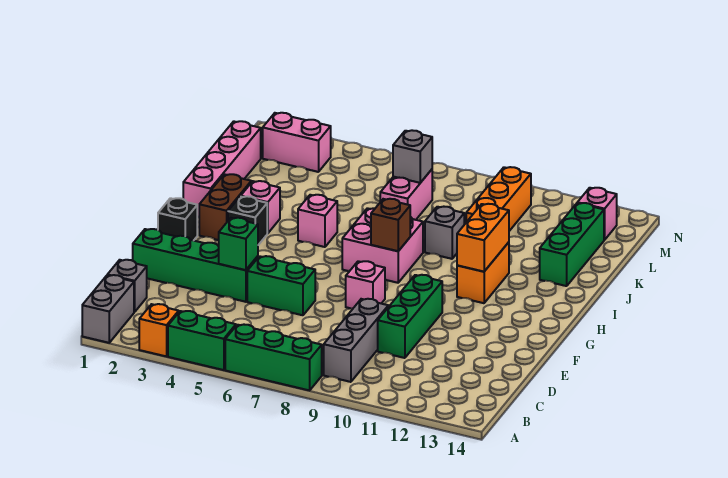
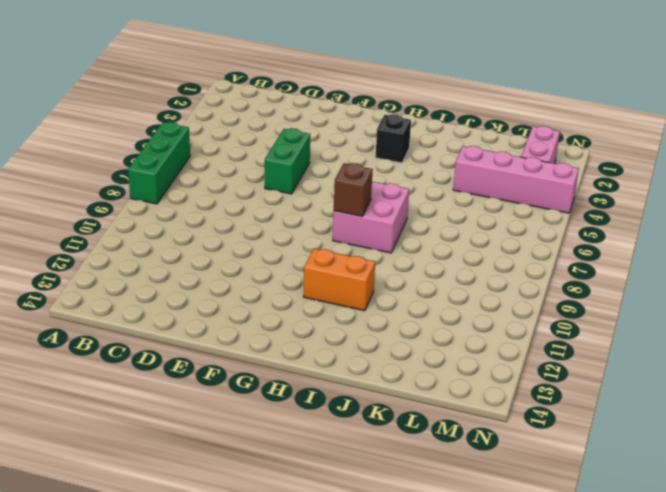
pink brick K4:N4 level 1 -> pink brick I1:L1 level 1
none -> grey brick A1:B1 level 1
none -> orange brick A3 level 1
none -> green brick A4:A5 level 1

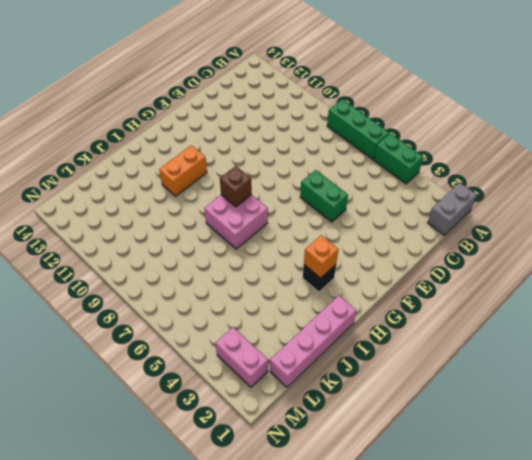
orange brick H3 level 2 -> orange brick A3 level 1
none -> grey brick B9:D9 level 1
none -> grey brick C1 level 1
none -> green brick D10:F10 level 1

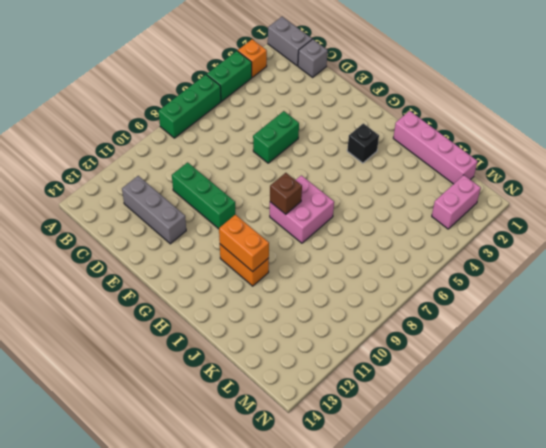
grey brick C12:E12 level 1 -> grey brick B9:D9 level 1
none -> green brick E1:E4 level 1
none -> pink brick F8 level 1
none -> black brick G1 level 1

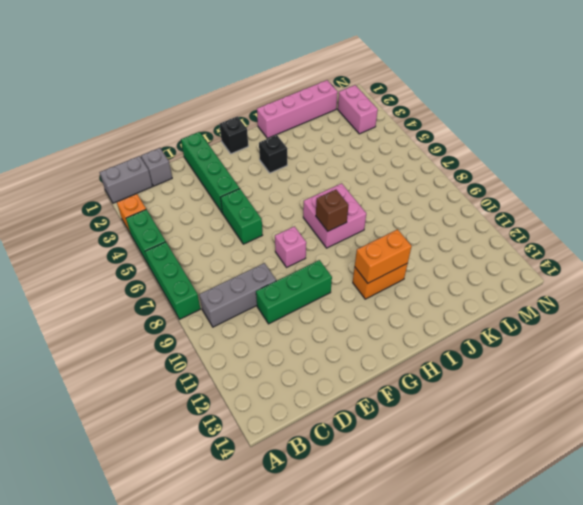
none -> brown brick H2:I2 level 1
none -> pink brick I3 level 1
none -> pink brick I5 level 1

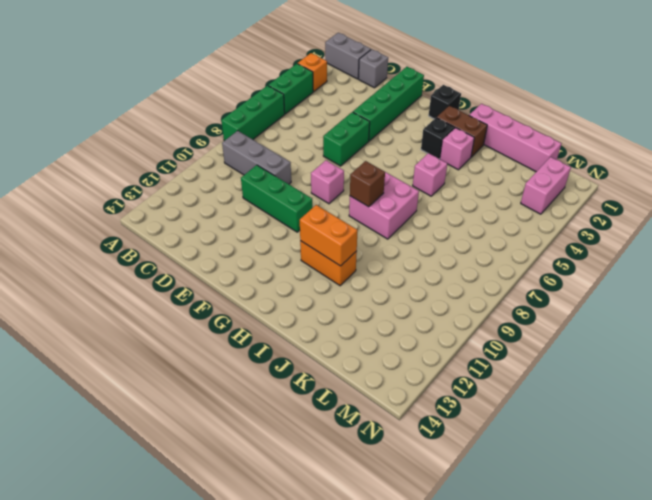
none -> grey brick J9 level 1
none -> green brick J13:L13 level 1
none -> pink brick K7:L7 level 1

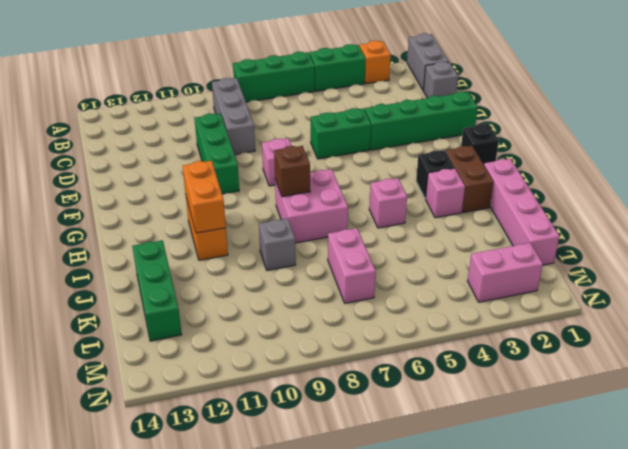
none -> orange brick K10:M10 level 1
none -> pink brick M13 level 1
none -> green brick E4 level 2

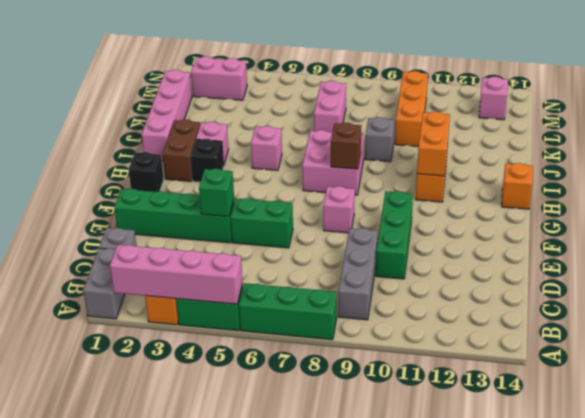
pink brick A2:A5 level 2 -> none
orange brick H14 level 1 -> none
none -> green brick J13:L13 level 1
none -> grey brick L7 level 2

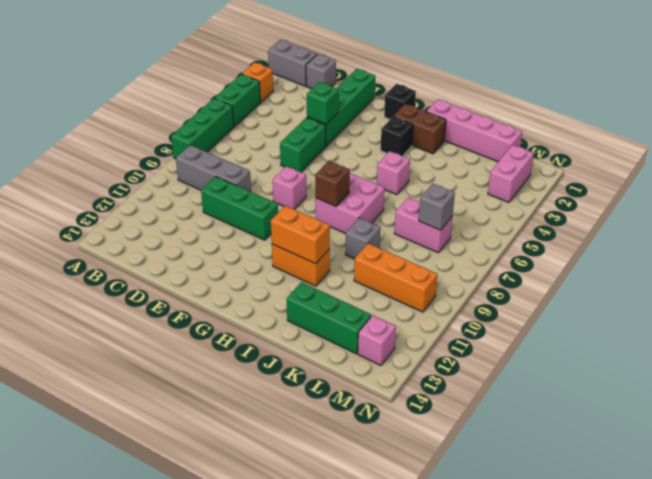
none -> pink brick I3 level 1

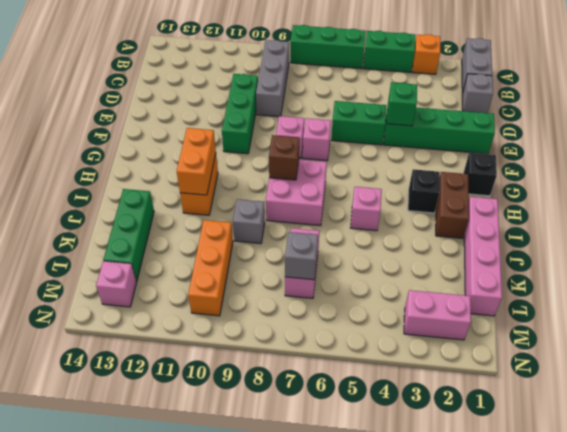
pink brick F7 level 1 -> pink brick I3 level 1

